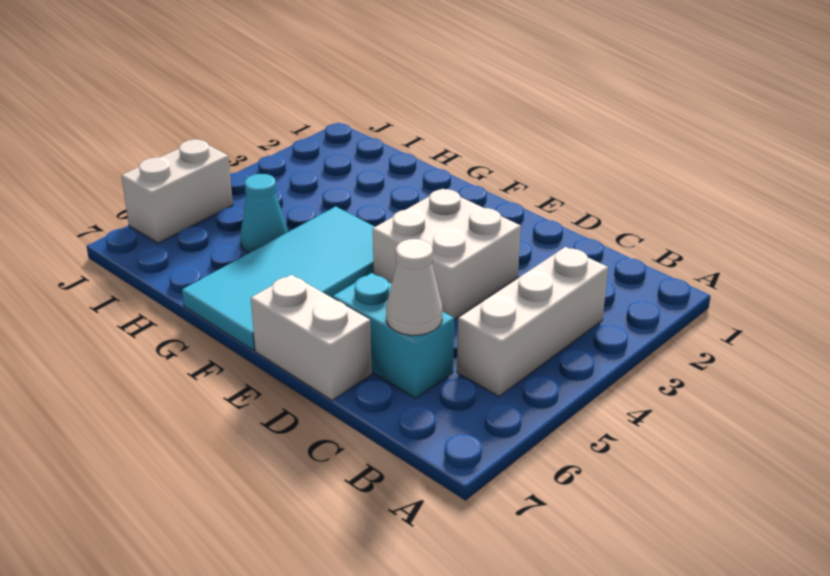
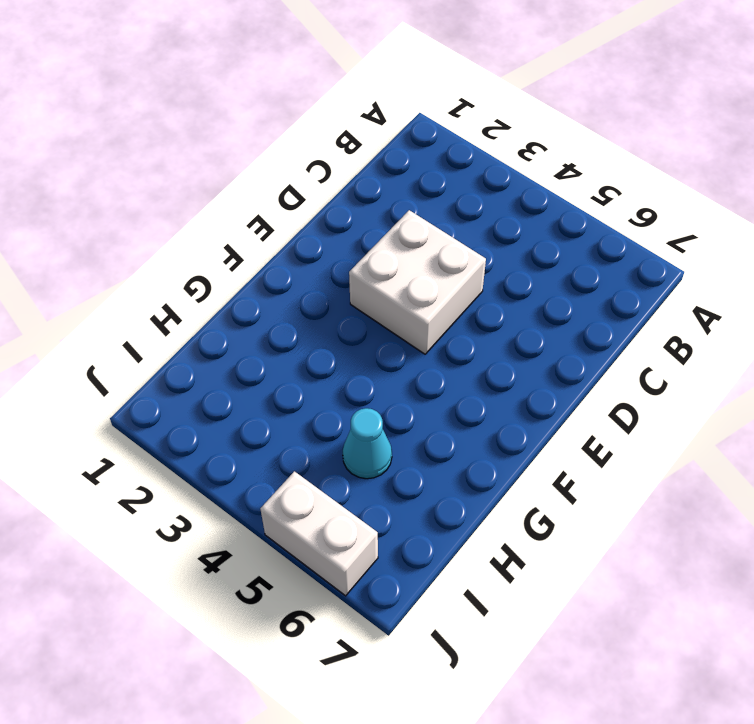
none -> white brick B3:B5 level 1
none -> cyan brick C6:D6 level 1

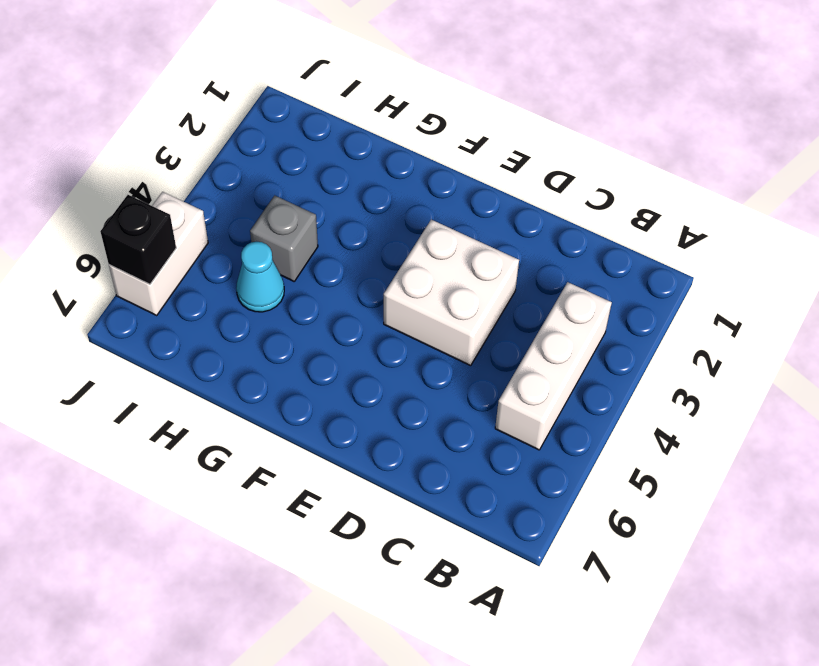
grey brick H4 level 1 -> none
black brick J6 level 2 -> none
none -> cyan brick C6:D6 level 1
none -> white brick D7:E7 level 1

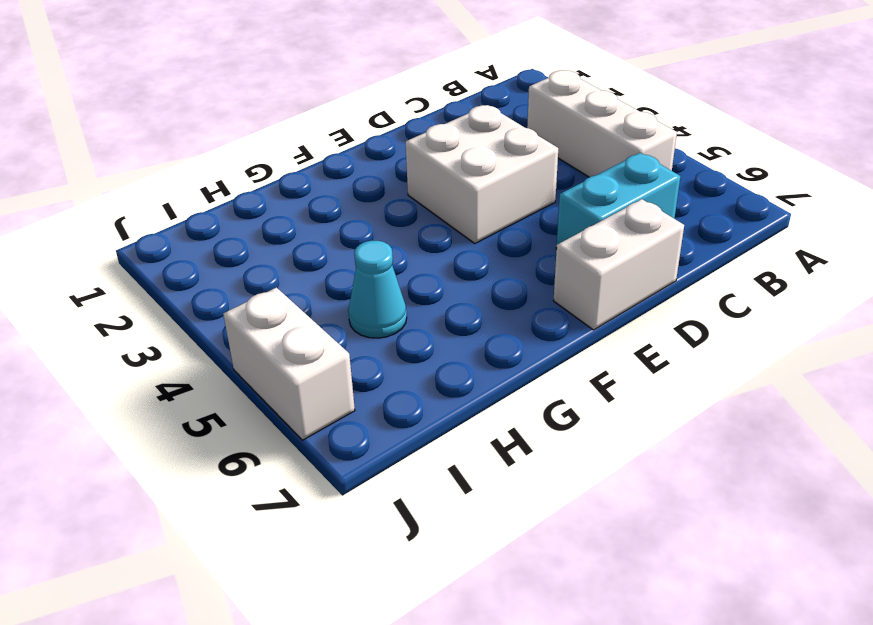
none -> cyan tile F4:G7 level 1
none -> white cone C6 level 2

